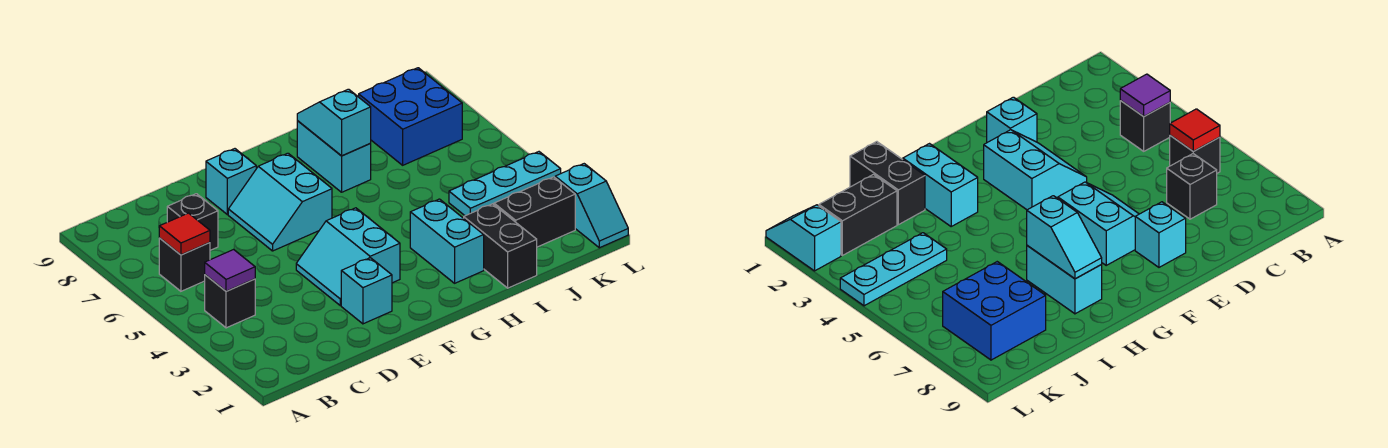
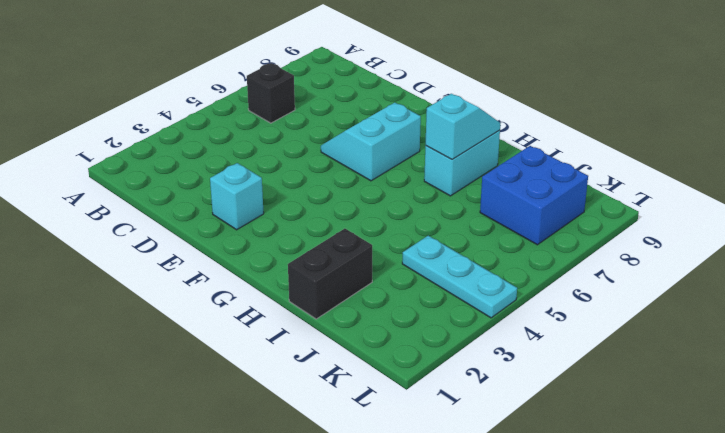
none -> black brick B4 level 1
none -> black brick C7 level 1
none -> cyan slope E3:F4 level 1 top F

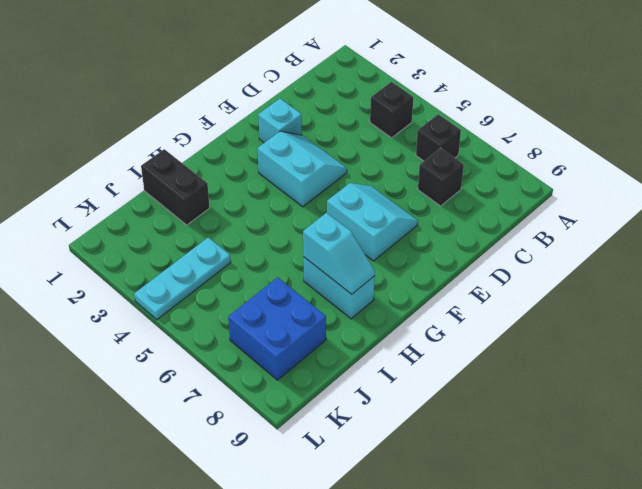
none -> cyan brick E8 level 1
none -> cyan brick H2:H3 level 1
none -> black brick J2:K2 level 1

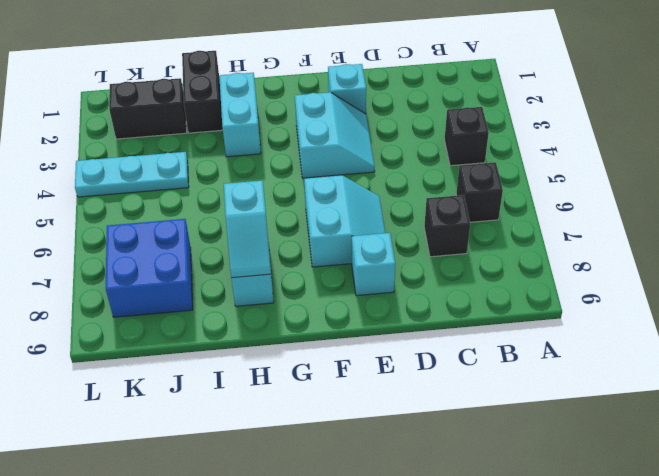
none -> cyan slope L1:L2 level 1 top 2
none -> purple tile B4 level 2
none -> red tile B6 level 2

